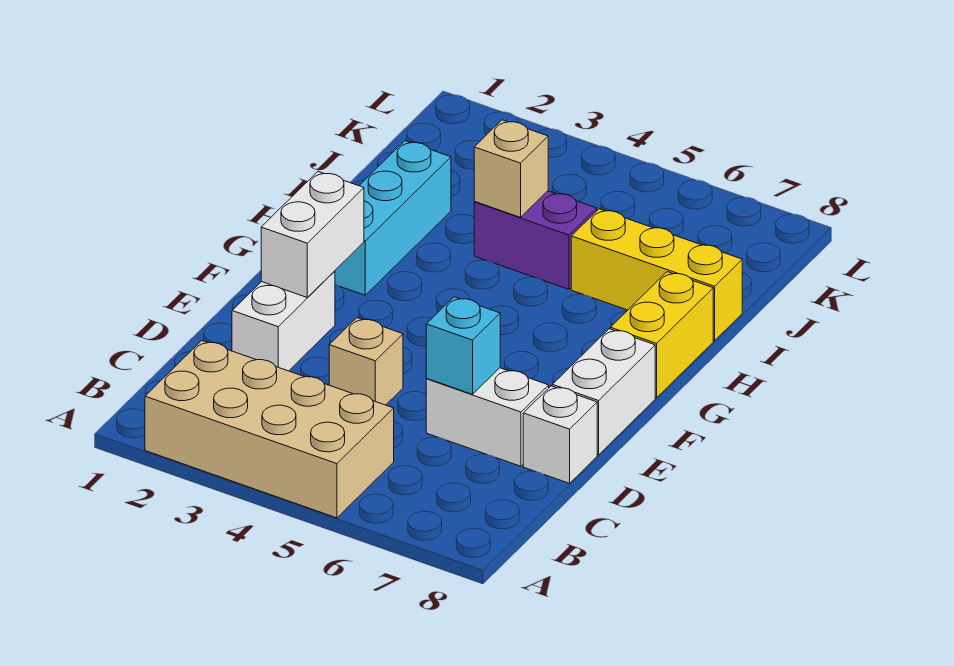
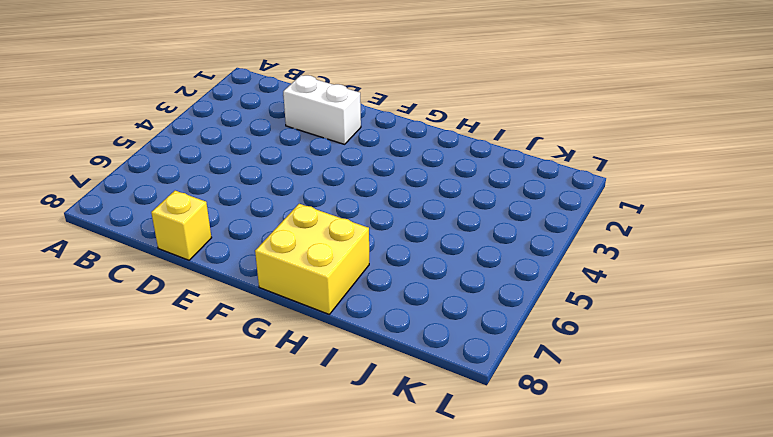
yellow brick D8 level 1 -> white brick D8 level 1
yellow brick G7:H8 level 1 -> yellow brick G8:H8 level 1
none -> tan brick A2:B5 level 1
none -> tan brick D4 level 1
none -> white brick D6:D7 level 1

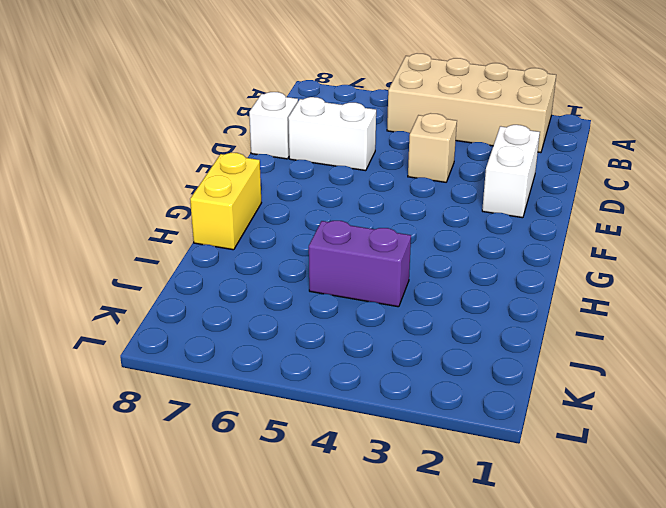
none -> white brick E8:F8 level 1
none -> cyan brick G2:I2 level 1
none -> yellow brick I6:I8 level 1

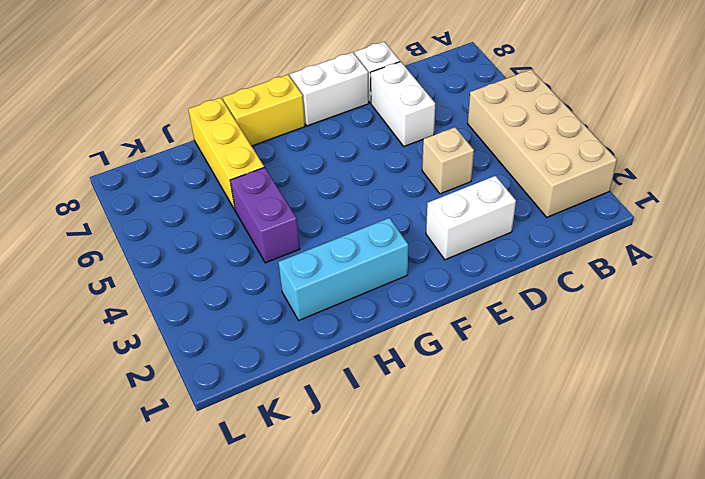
none -> cyan brick D6 level 2
none -> white brick E2:F2 level 2
none -> tan brick I4 level 2

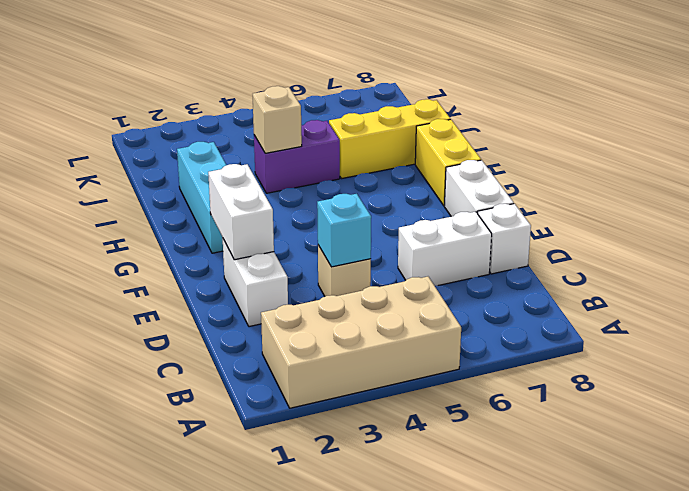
cyan brick D4 level 2 -> cyan brick D6 level 2

